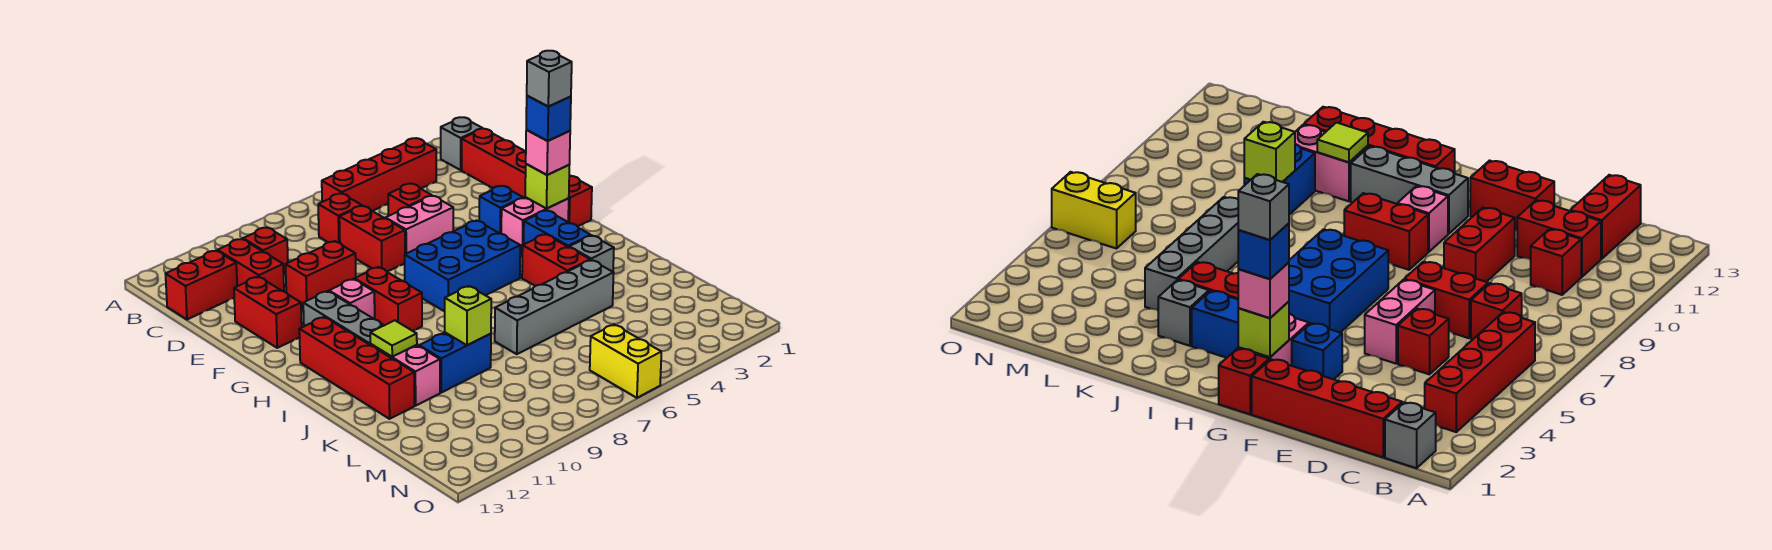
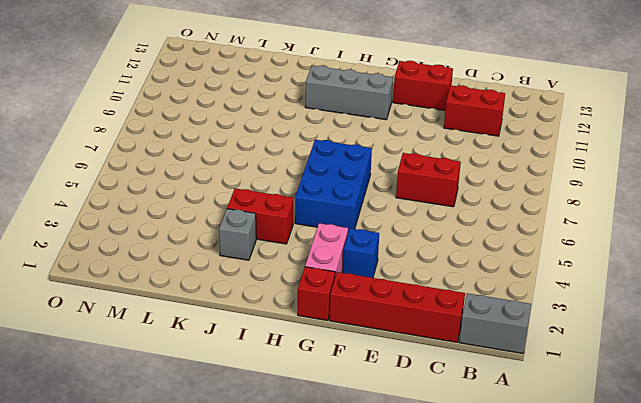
grey brick A1:B1 level 1 -> grey brick B1 level 1
none -> red brick B3:B6 level 1
none -> red brick C7 level 1
none -> red brick C10 level 1
none -> red brick C12:C13 level 1

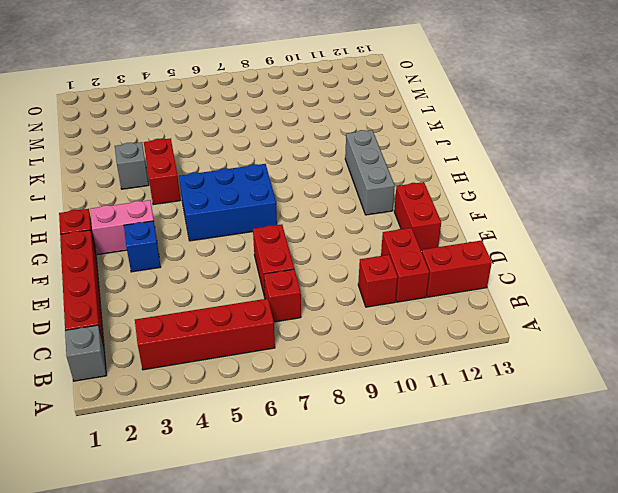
none -> red brick D5 level 1
none -> pink brick E5:E6 level 1
none -> red brick E9:E10 level 1
none -> red brick G9:H9 level 1

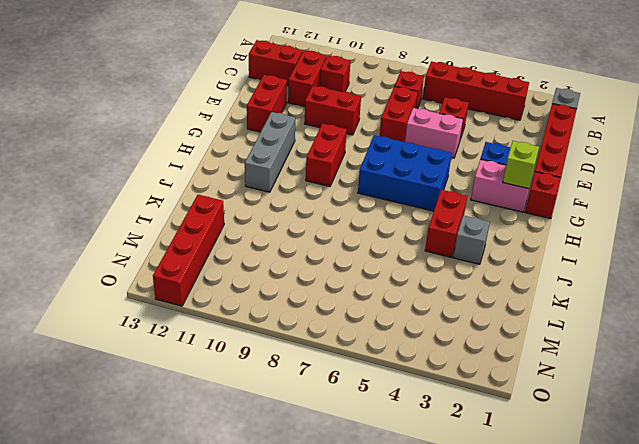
red brick L12:O12 level 1 -> red brick H12:K12 level 1
none -> pink brick G10 level 1
none -> blue brick H3:I3 level 1
none -> pink brick J11:K11 level 1
none -> grey brick K4:K7 level 1

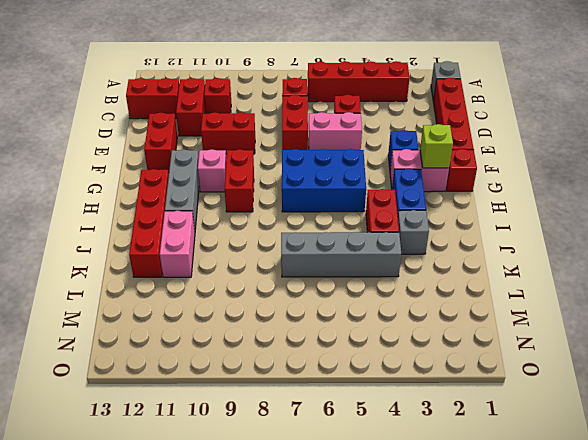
none -> blue brick K9:K10 level 1
none -> yellow brick N6:O6 level 1
none -> lime tile J11 level 2
none -> lime brick K9 level 2

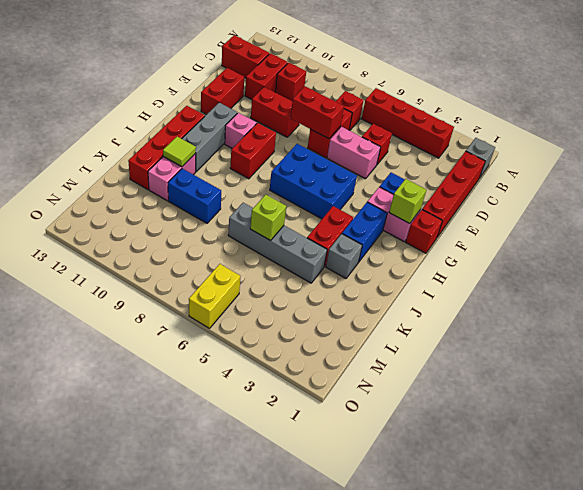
red brick E7:E8 level 2 -> none
lime brick K6 level 2 -> lime brick K9 level 2
none -> pink brick G2 level 3
none -> blue brick G2 level 4
none -> grey brick G2 level 5

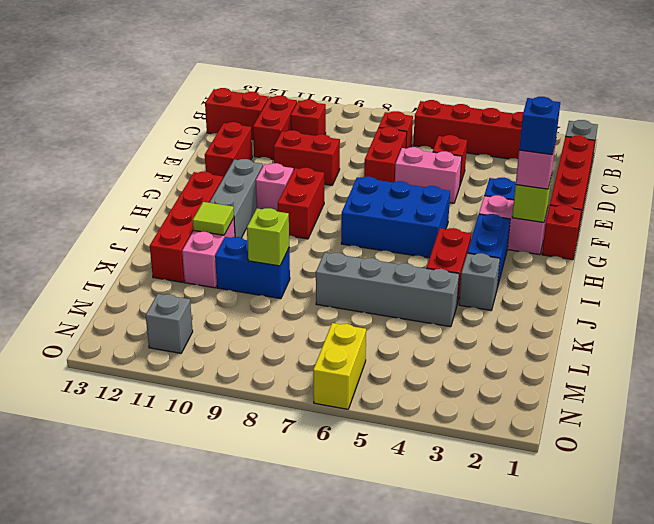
grey brick N11 level 1 -> grey brick G2 level 5

